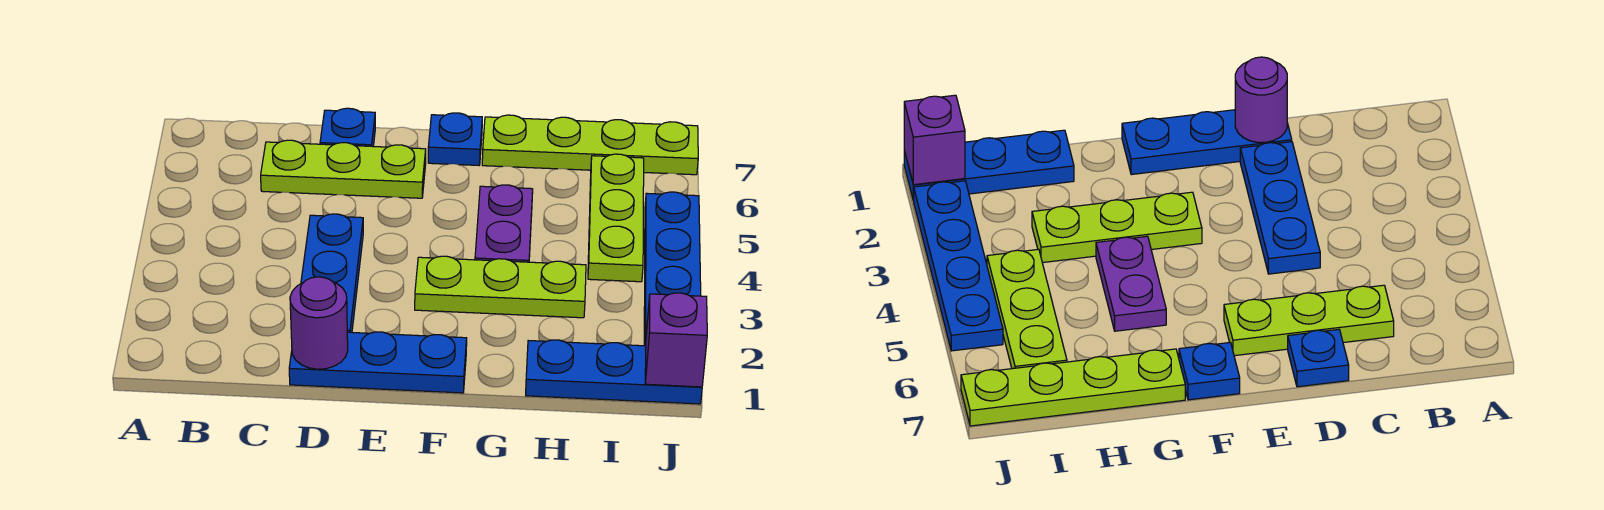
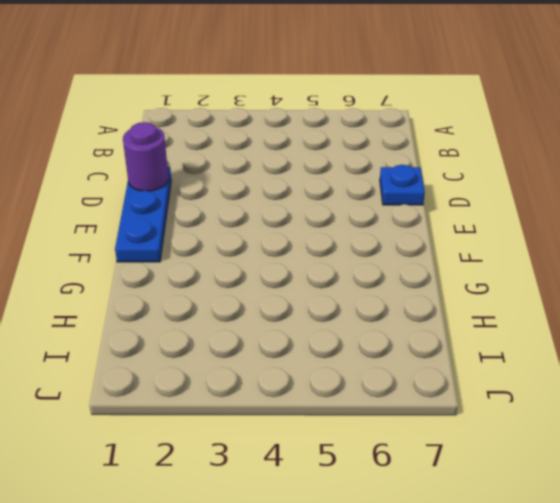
none -> lime plate C6:E6 level 1
none -> blue plate D2:D4 level 1
none -> lime plate F3:H3 level 1

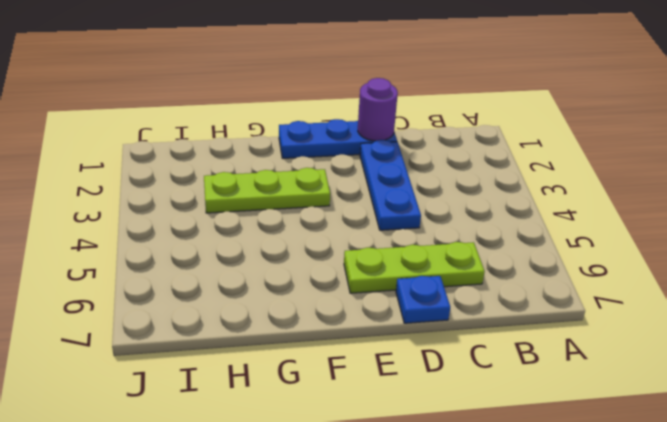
none -> blue plate F7 level 1
none -> purple plate G4:G5 level 1
none -> lime plate G7:J7 level 1

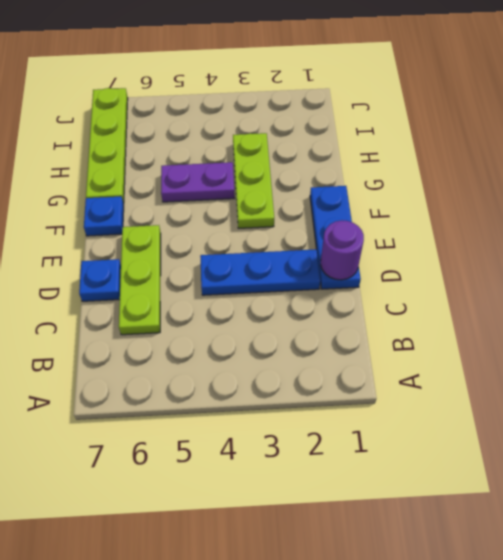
none -> blue plate H1:J1 level 1
none -> lime plate I4:I6 level 1
none -> blue plate J2:J5 level 1

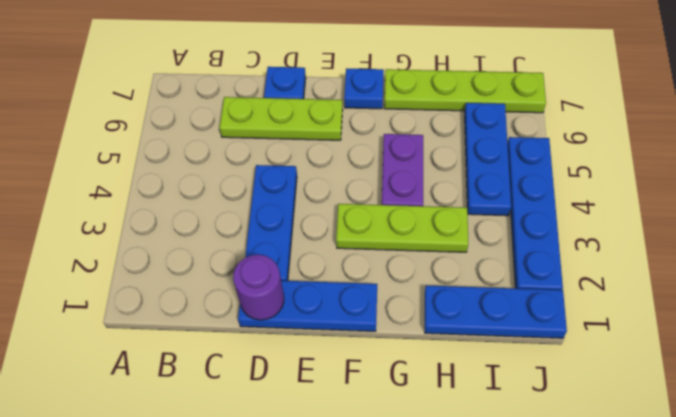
blue plate I4:I6 level 1 -> lime plate I4:I6 level 1
none -> purple brick J1 level 2

